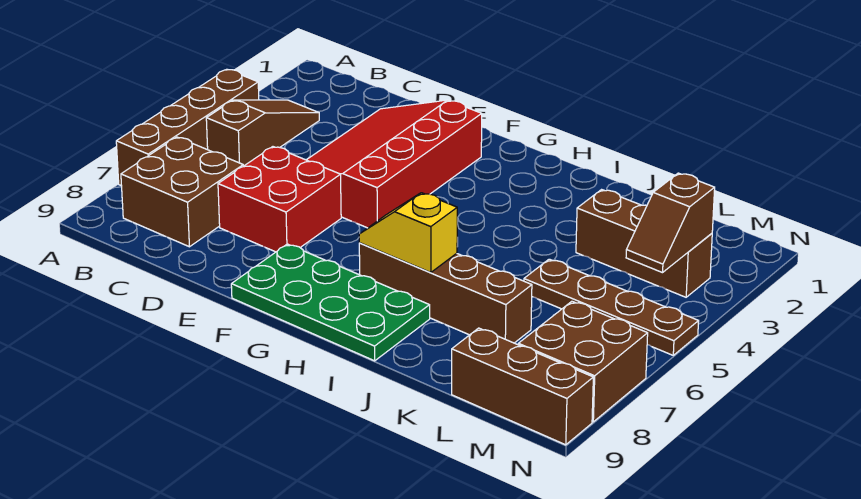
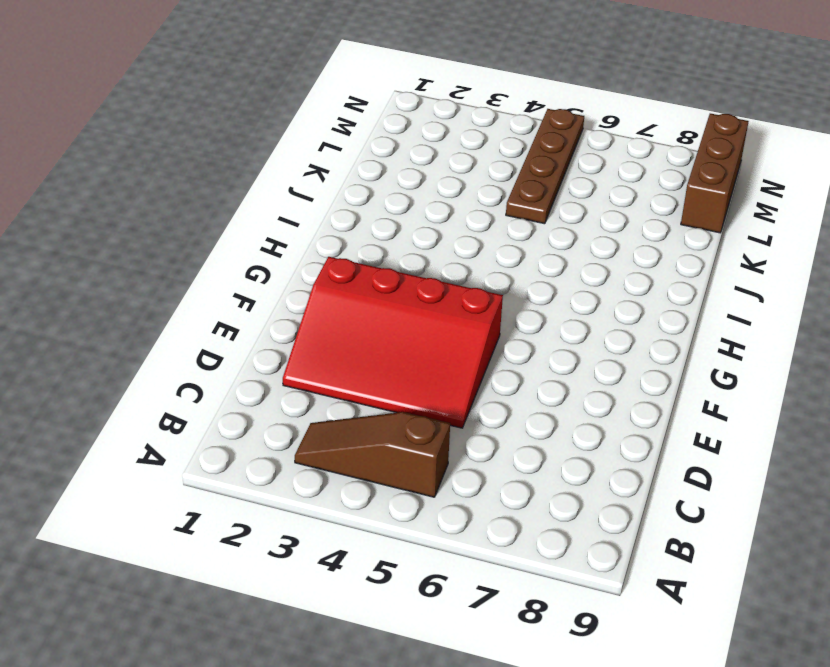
none -> brown brick A4:A7 level 1
none -> brown brick B7:C8 level 1
none -> red brick D6:E7 level 1

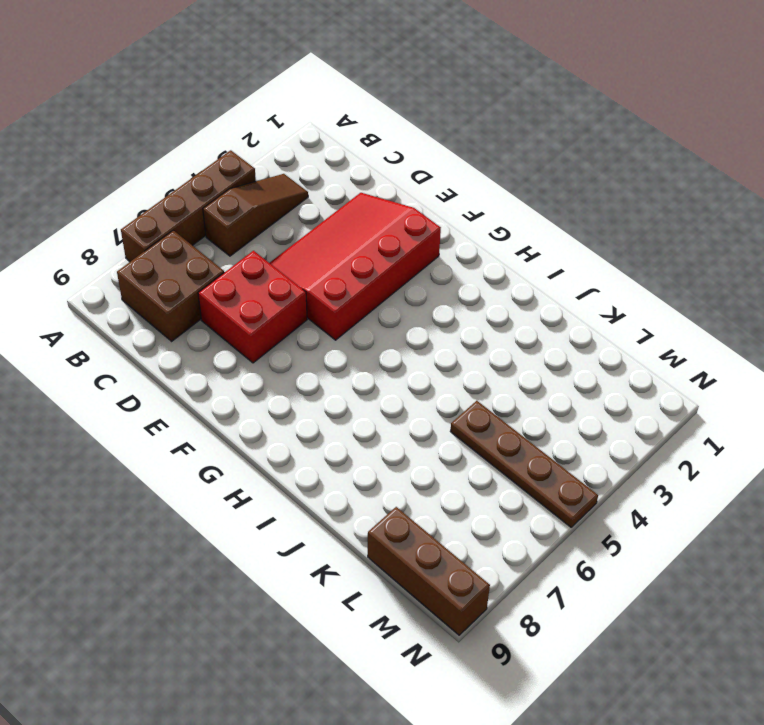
none -> green plate F8:I9 level 1
none -> brown brick H7:K7 level 1
none -> brown brick K3:M3 level 1

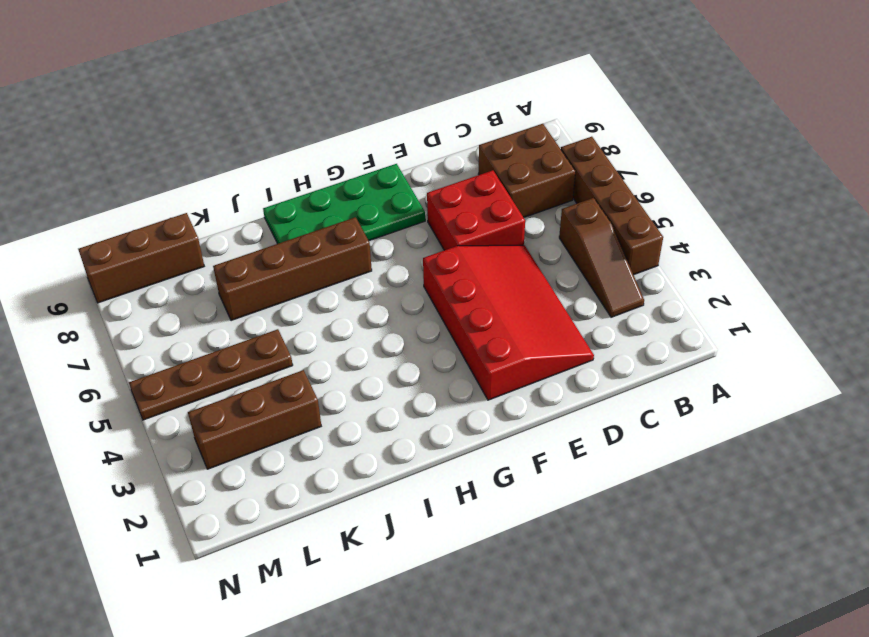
none -> brown brick M7:N8 level 1
none -> yellow slope H7:I7 level 2 top I
none -> brown slope M3:M4 level 2 top 3

